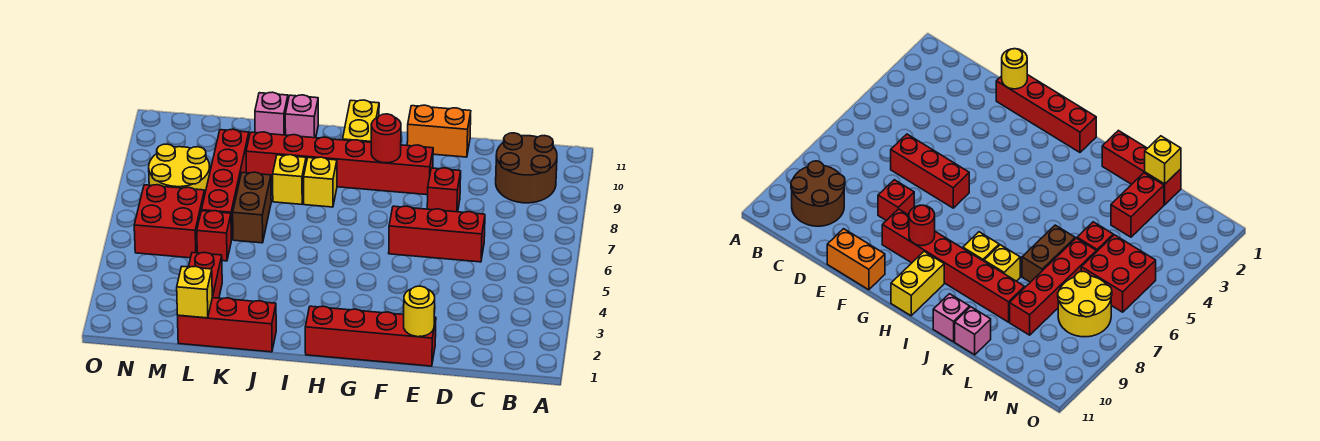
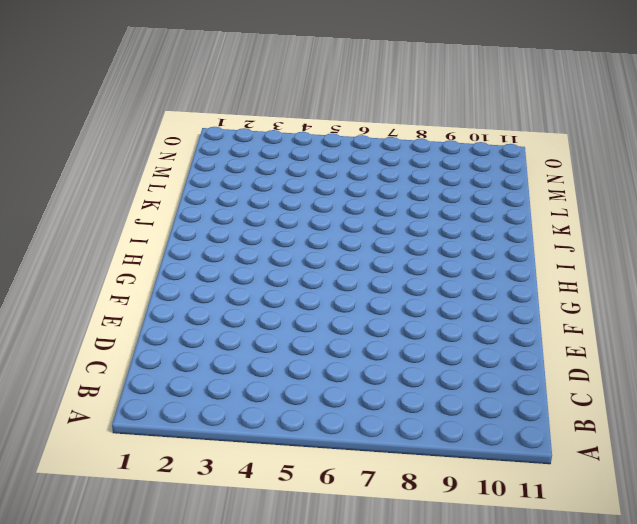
none -> brown round brick B9:C10 level 1
none -> red brick D6:F6 level 1
none -> red brick E1:H1 level 1

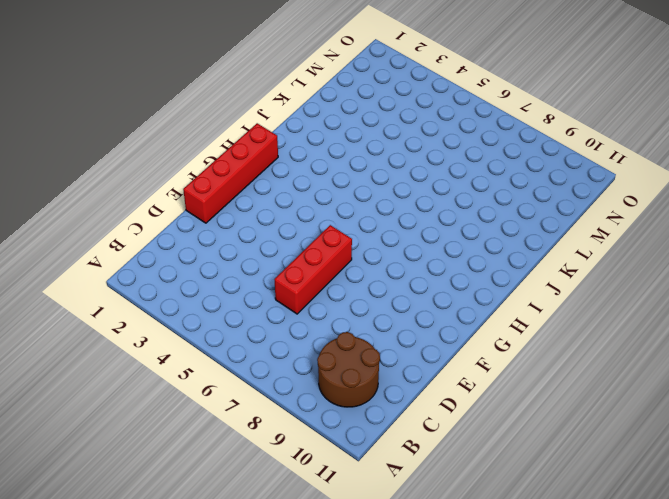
none -> red brick E8 level 1
none -> orange brick E11:F11 level 1
none -> red brick F9:K9 level 1

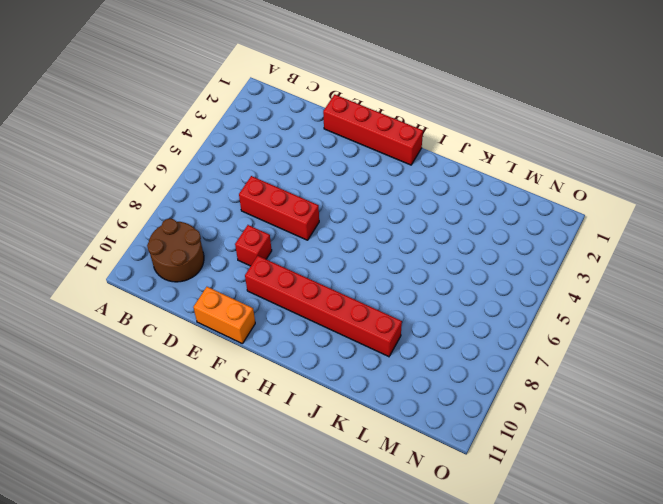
none -> yellow brick H10:H11 level 1
none -> yellow brick I8 level 1
none -> red brick J1:L1 level 1

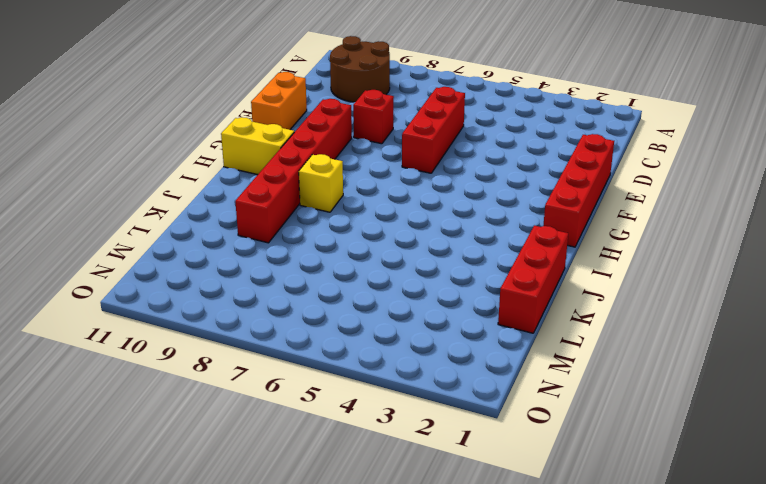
none -> yellow brick J8 level 1
none -> pink brick J11 level 1
none -> brown brick K6:K7 level 1

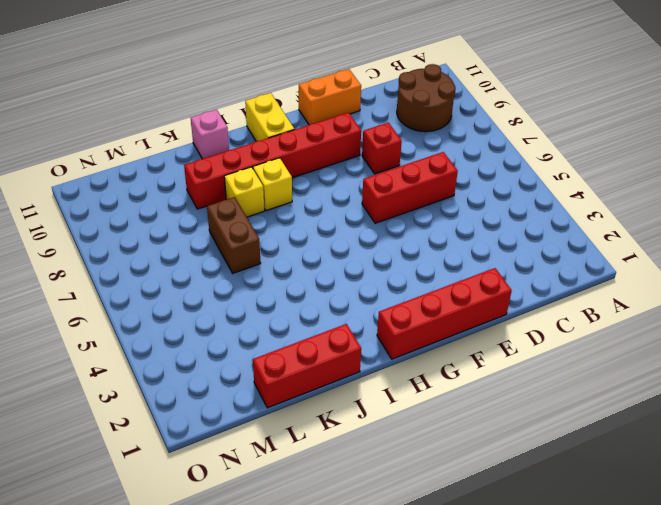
none -> pink brick K11 level 1
none -> red brick L2:L3 level 1
none -> red brick L5 level 1

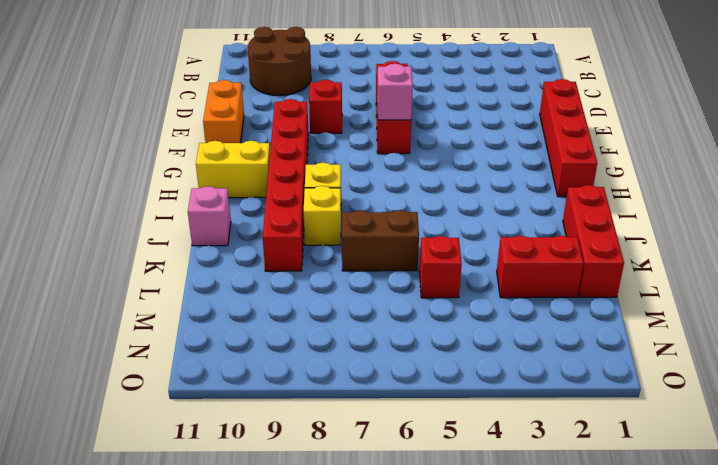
pink brick F6 level 2 -> pink brick K11 level 1
none -> red brick L6:L9 level 1
none -> red brick M5:N6 level 1
none -> yellow round brick M7:N8 level 1

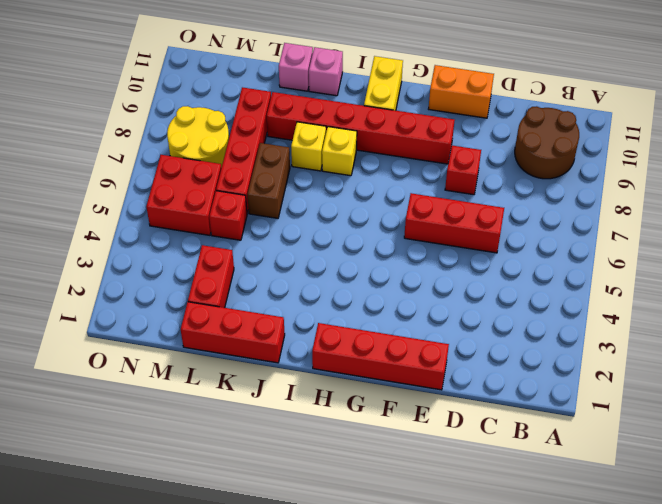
none -> yellow round brick E1 level 2
none -> red round brick G9 level 2
none -> yellow brick L1 level 2

